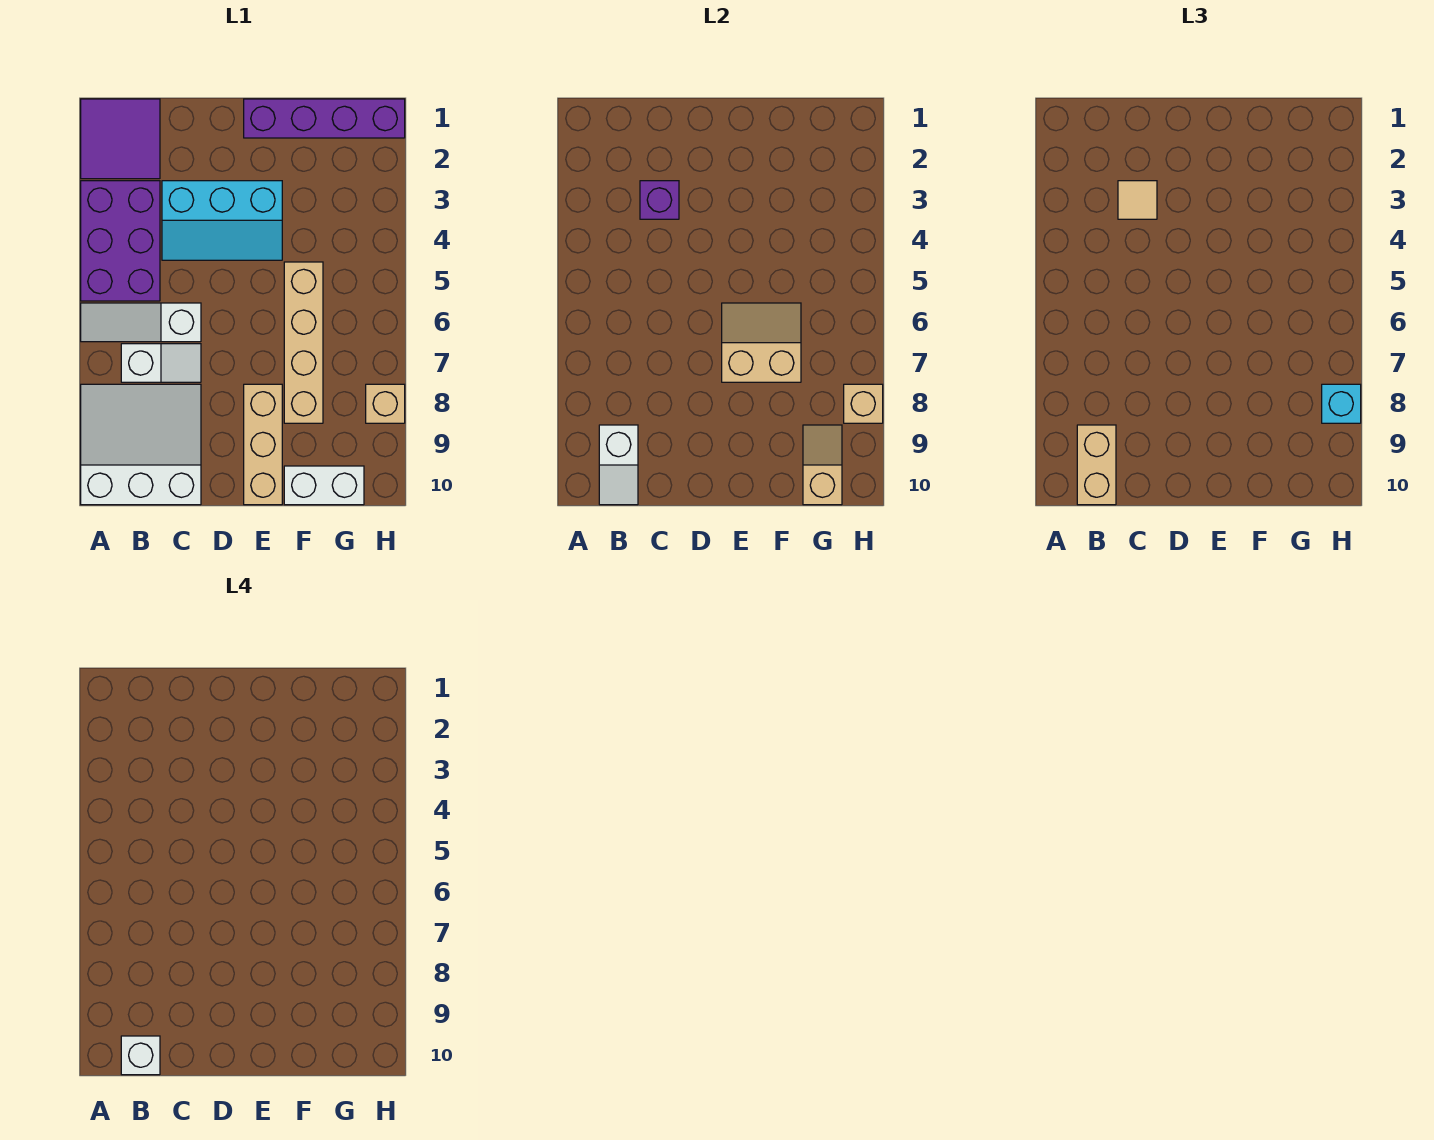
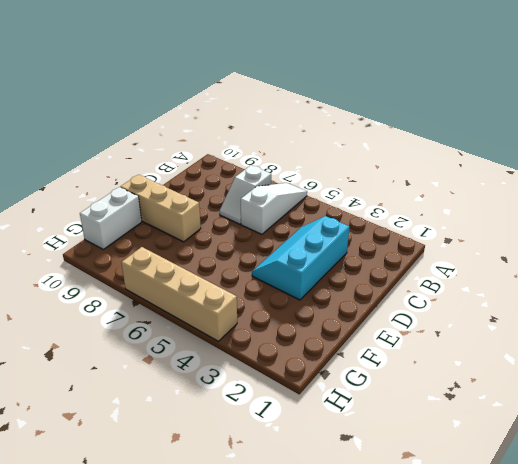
tan brick H4:H7 level 1 -> tan brick F5:F8 level 1
none -> purple tile A1:B2 level 1
none -> purple brick A3:B5 level 1
none -> white slope A8:C10 level 1 top 10

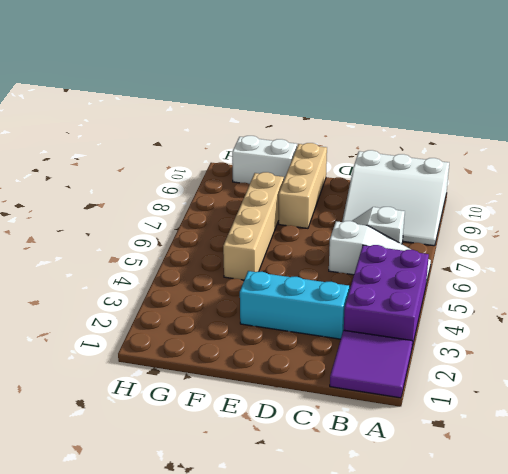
none -> purple brick E1:H1 level 1
none -> tan brick H8 level 1
none -> white slope B9:B10 level 2 top 9

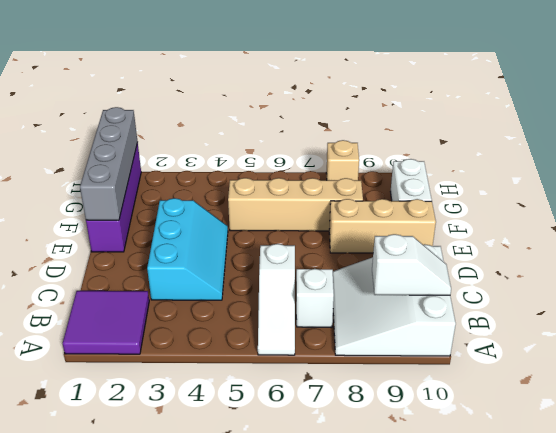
grey brick E1:H1 level 2 -> none
none -> purple brick A3:B5 level 1
none -> purple brick C3 level 2
none -> tan slope E6:F7 level 2 top 7

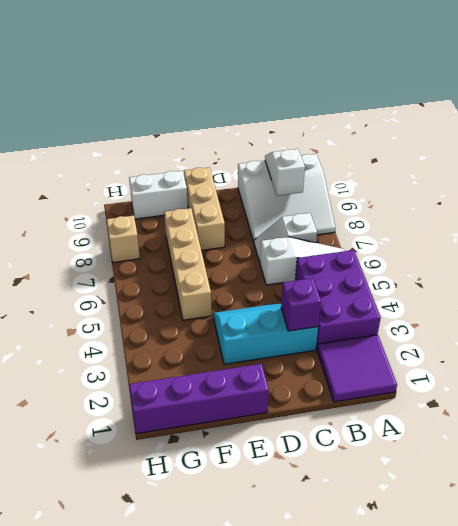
none -> tan slope E6:F7 level 2 top 7
none -> tan slope G9:G10 level 2 top 10
none -> tan brick H8 level 2

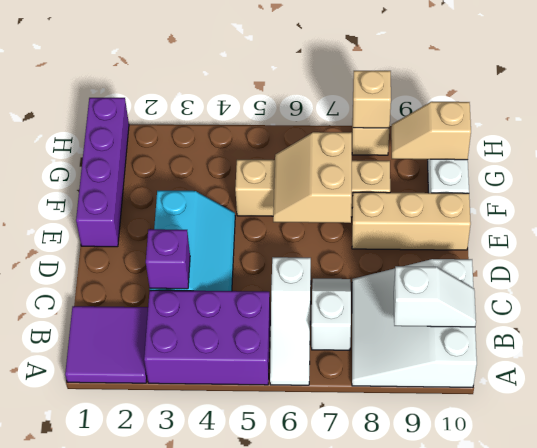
none -> tan brick B9:B10 level 3
none -> tan tile C3 level 3
none -> cyan brick H8 level 3

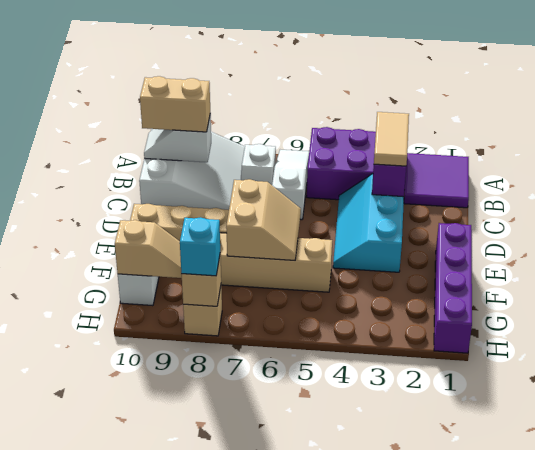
tan tile B3:C3 level 3 -> tan tile C3 level 3
none -> white brick B10 level 4

